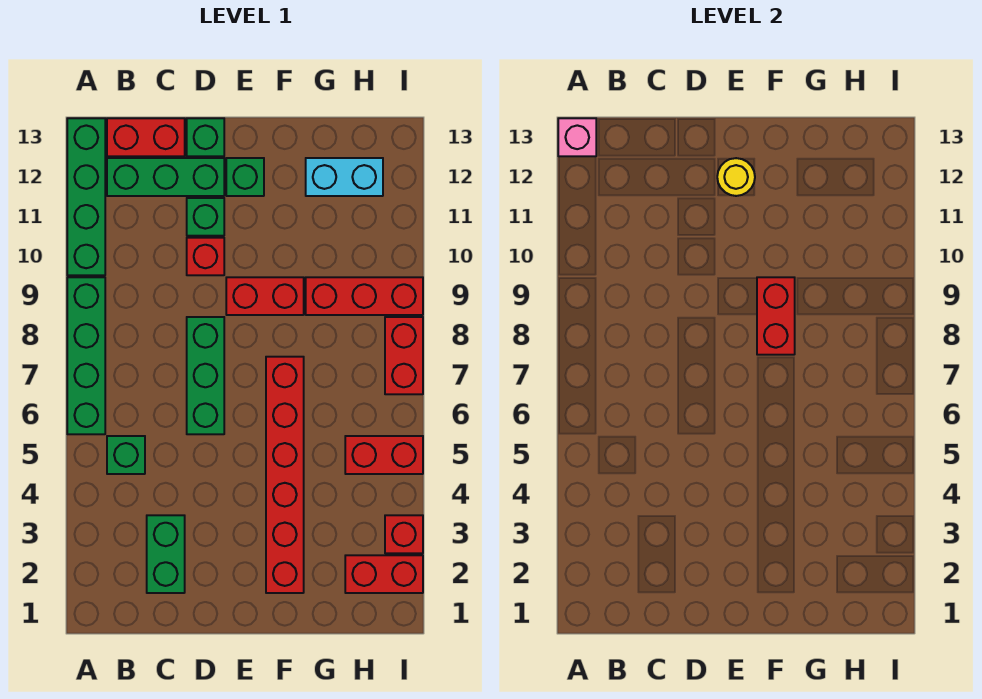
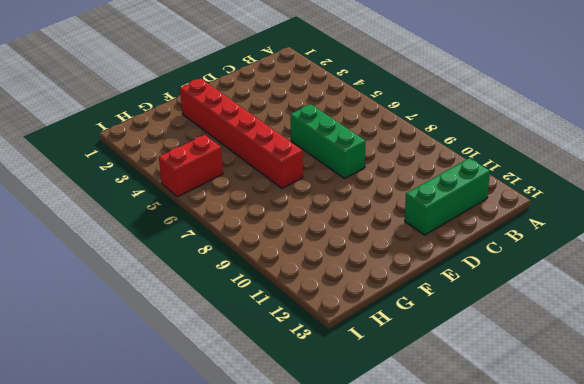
none -> green brick A6:A9 level 1
none -> green brick A10:A13 level 1
none -> green brick B5 level 1

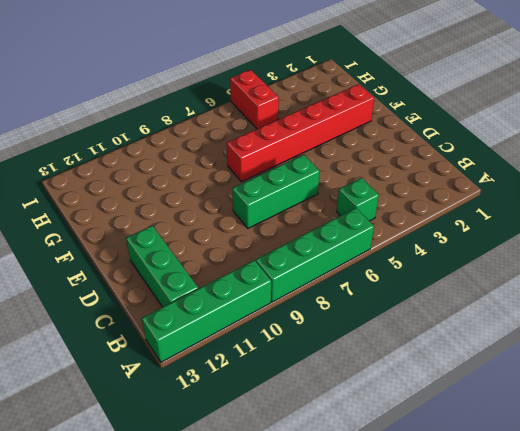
none -> red brick B13:C13 level 1
none -> green brick C2:C3 level 1
none -> red brick D10 level 1

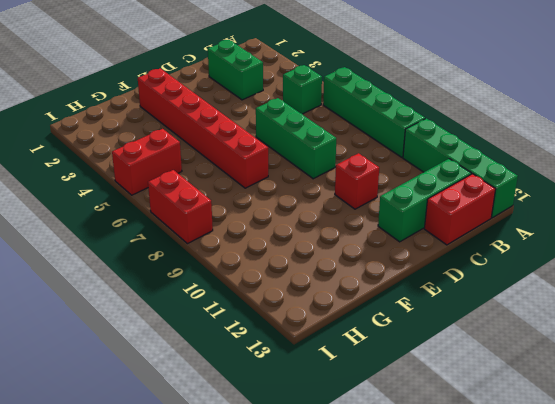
none -> green brick D11 level 1
none -> green brick D13 level 1
none -> red brick E9:F9 level 1

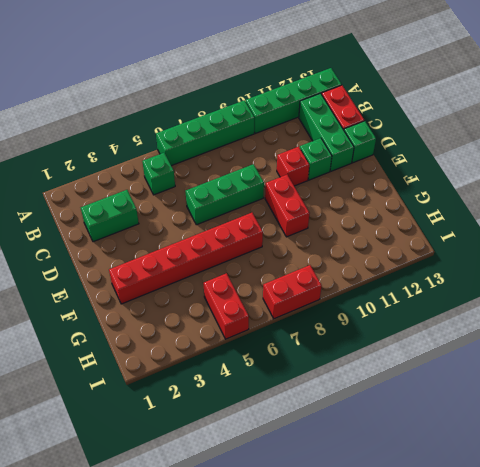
none -> green brick E12 level 1
none -> red brick G9:I9 level 1
none -> cyan brick G12:H12 level 1

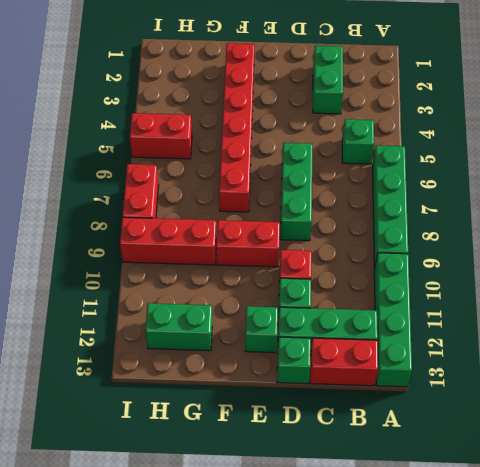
green brick G12:H12 level 1 -> cyan brick G12:H12 level 1
none -> red brick H2:I2 level 1
none -> red brick I3 level 1
none -> pink brick A13 level 2

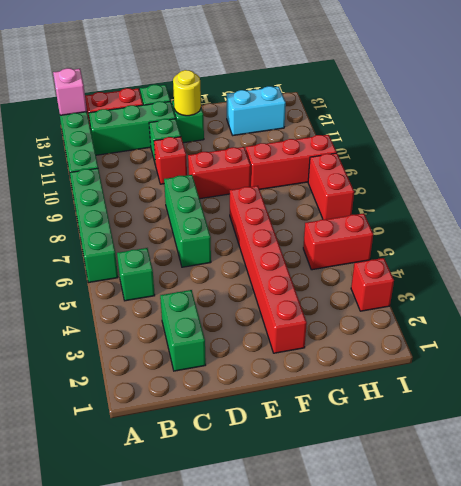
none -> red brick H2:I2 level 1
none -> red brick F8:F9 level 2

